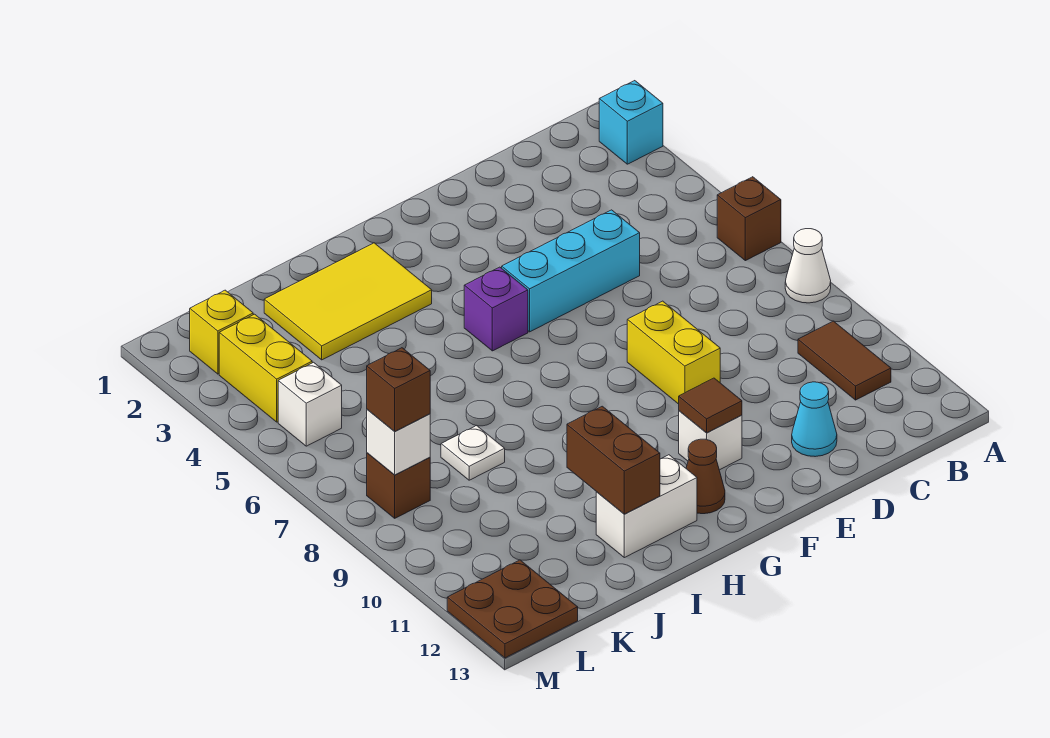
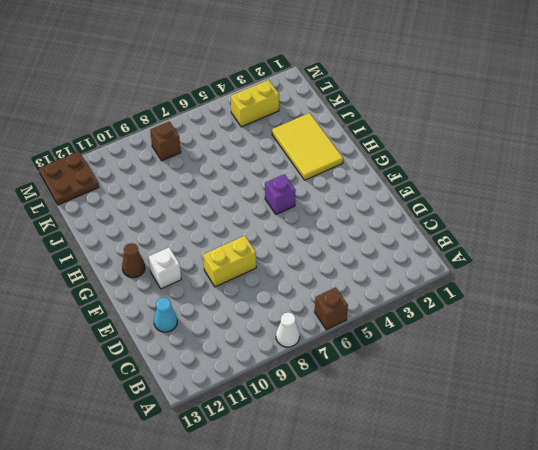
none -> cyan brick A2 level 1
none -> brown tile B10:B11 level 1
none -> cyan brick D5:F5 level 1

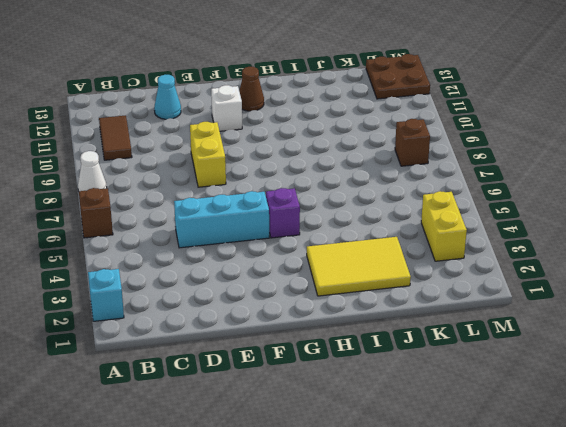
none -> white brick H12:I12 level 1
none -> white plate J8 level 1
none -> yellow brick L2 level 1

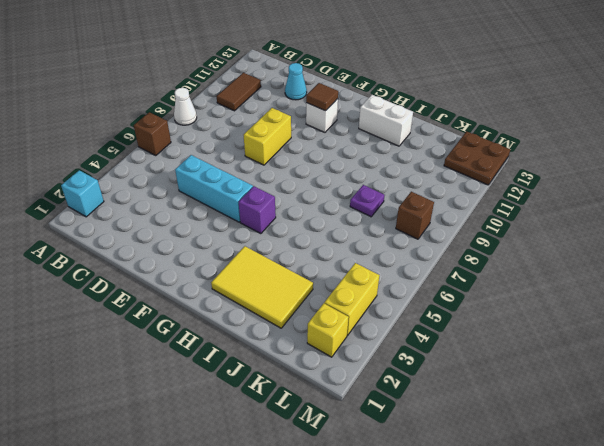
purple plate J8 level 1 -> white plate J8 level 1
none -> brown cone G12 level 1
none -> white brick L5 level 1
none -> brown brick I11:I12 level 2

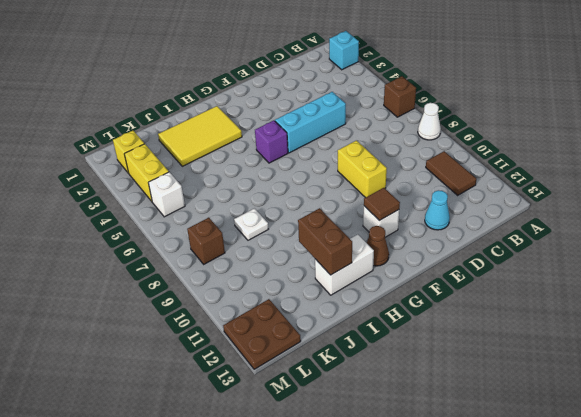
none -> white brick L8 level 2
none -> brown brick L8 level 3

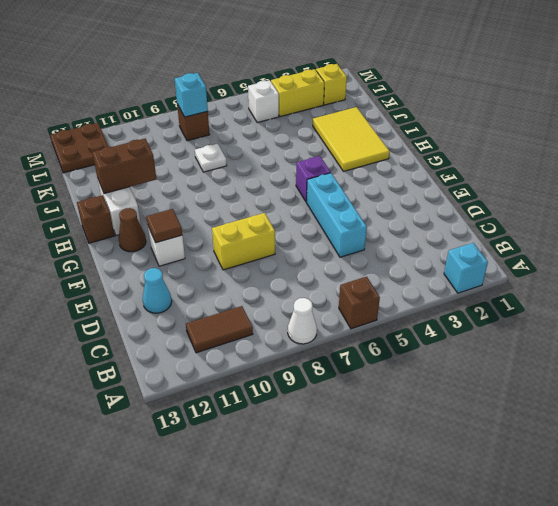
brown brick H13 level 1 -> brown brick L8 level 3
cyan brick L8 level 2 -> white brick L8 level 2

